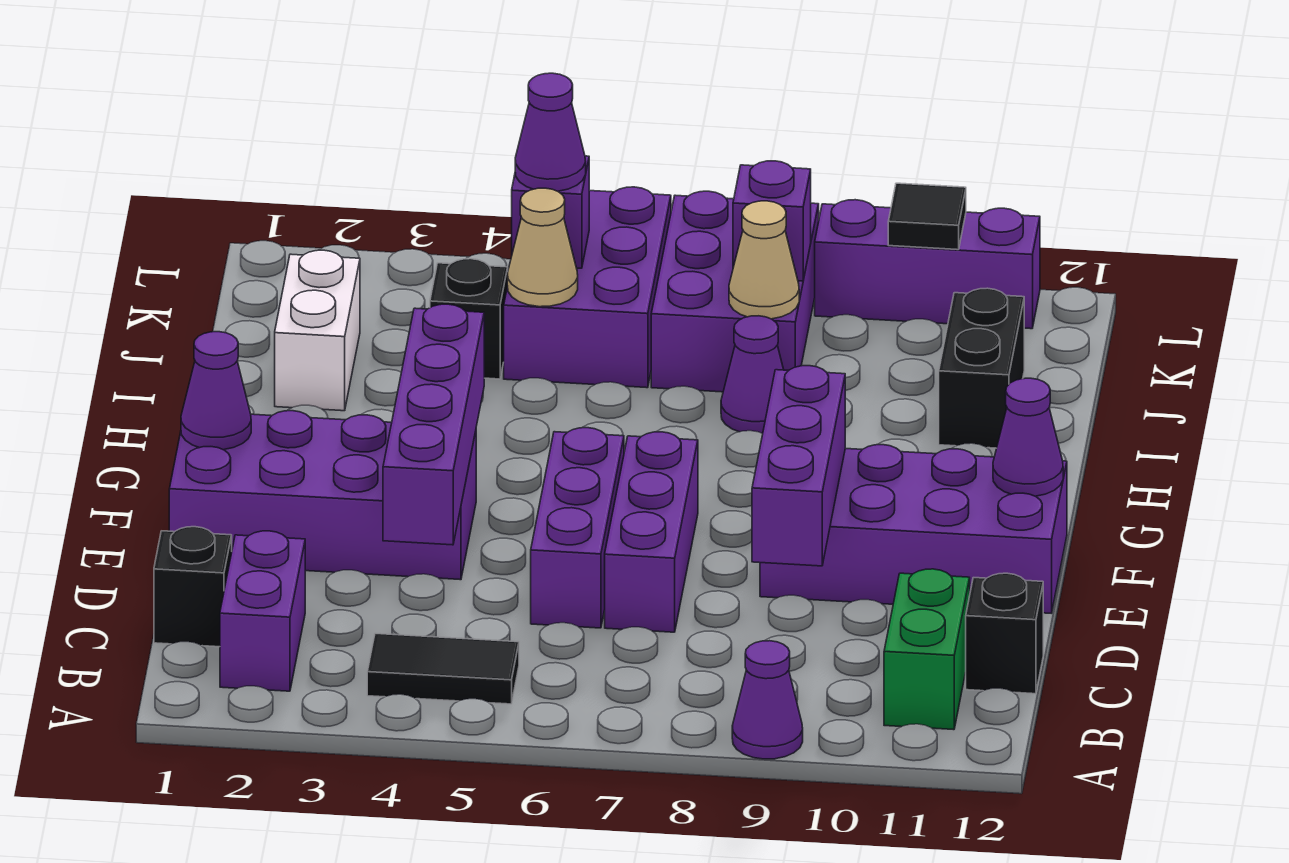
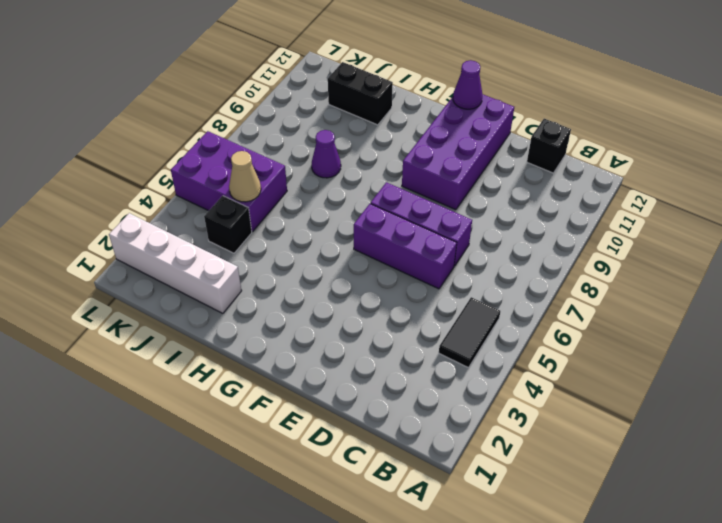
white brick I2:L2 level 1 -> white brick I2:J2 level 1
none -> purple cone A9 level 1
none -> purple brick B2:C2 level 1
none -> green brick B11:C11 level 1

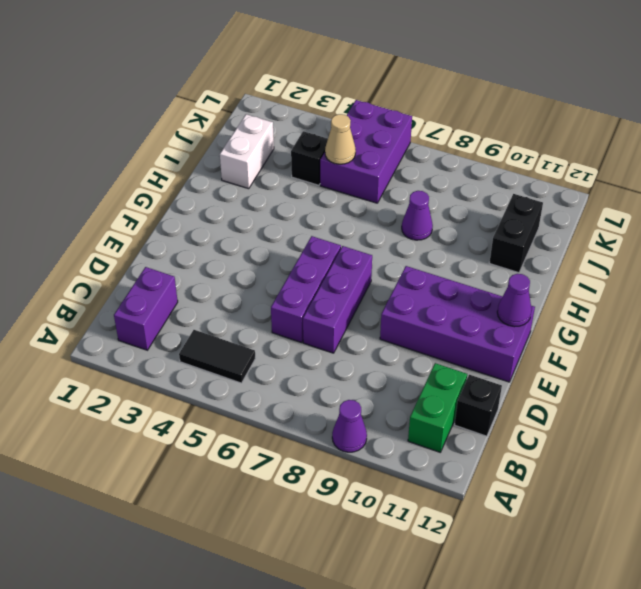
none -> black brick C1 level 1
none -> purple brick E1:F4 level 1
none -> purple brick J7:L8 level 1

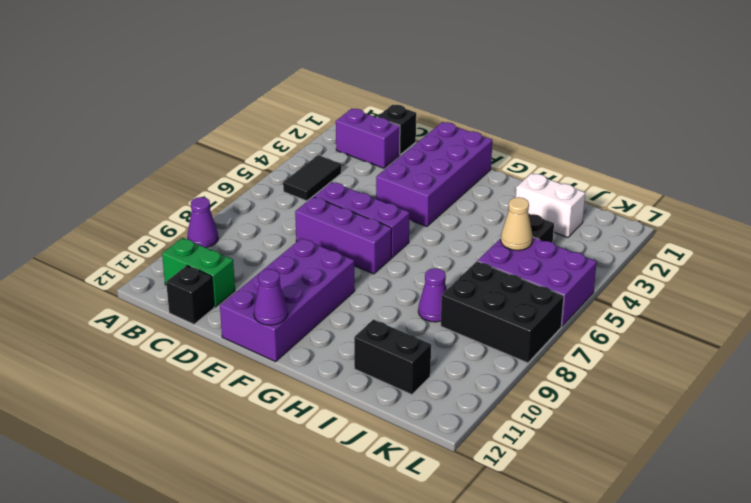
black brick J7:L8 level 1 -> purple brick J7:L8 level 1
none -> purple brick L9:L11 level 1
none -> purple brick D4:G4 level 2
none -> purple brick D9:F9 level 2

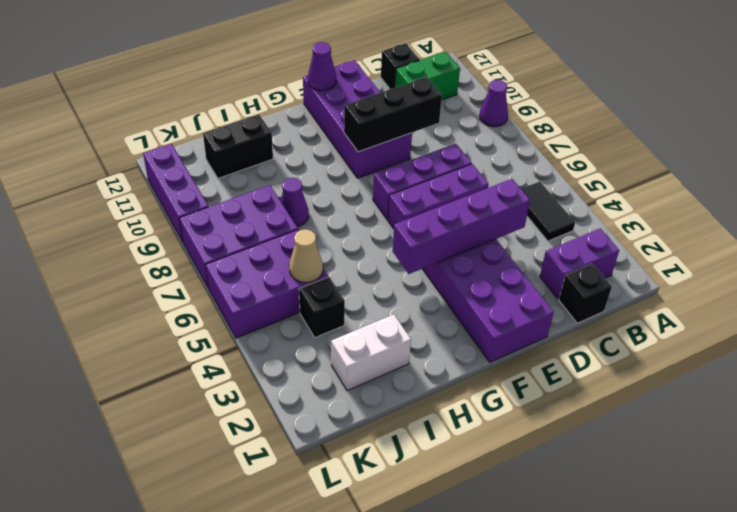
black brick D9:F9 level 2 -> purple brick D9:F9 level 2
none -> purple cone F1 level 2
none -> tan cone J8 level 2
none -> purple brick K5 level 2

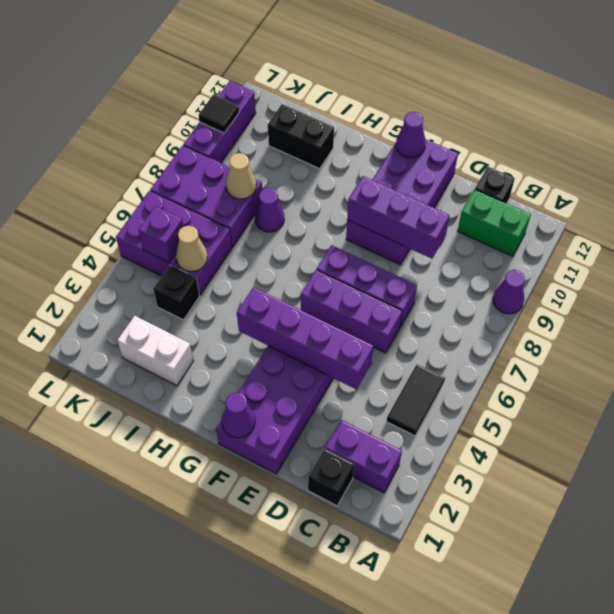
none -> purple brick K8 level 2
none -> purple cone K5 level 3

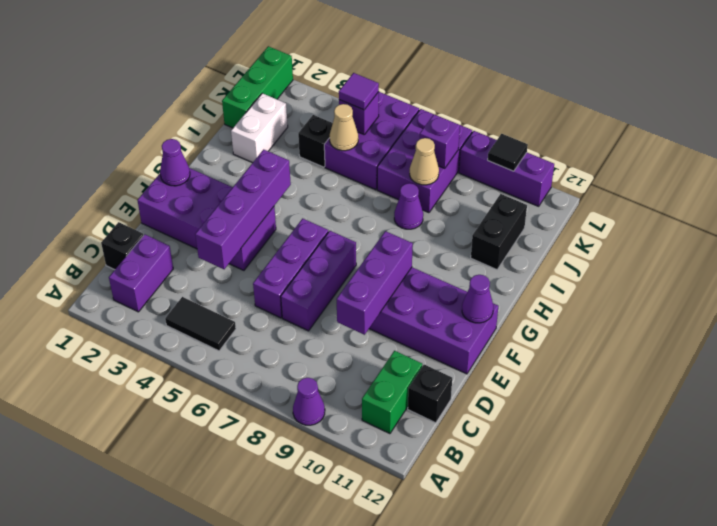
green brick J1:L1 level 1 -> none
purple tile K5 level 3 -> purple cone K5 level 3

